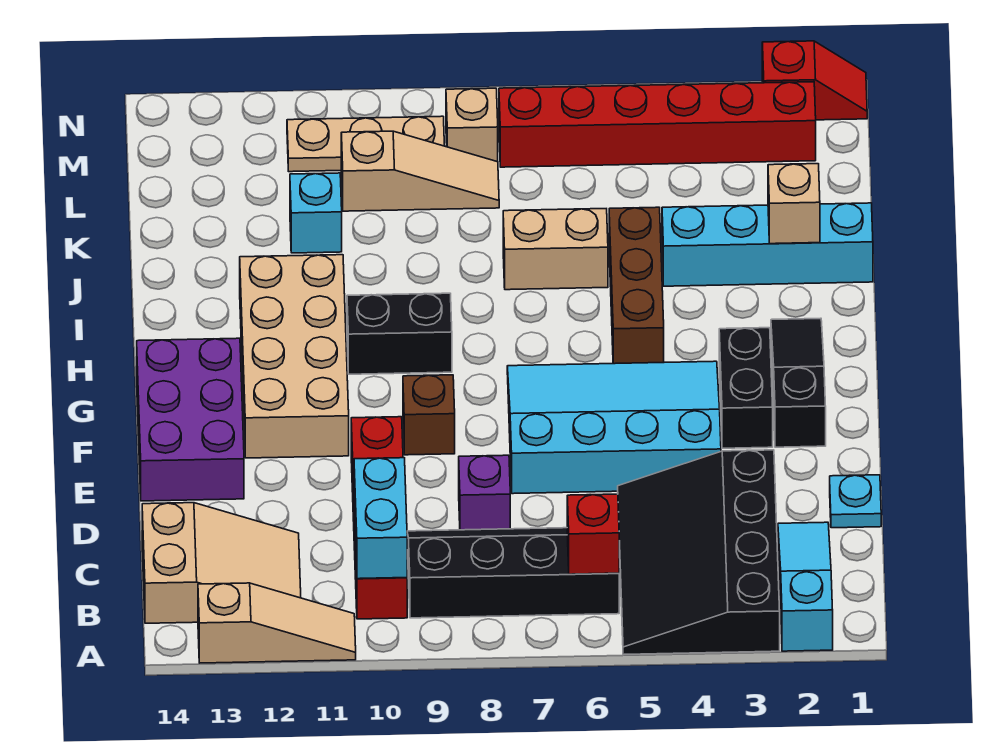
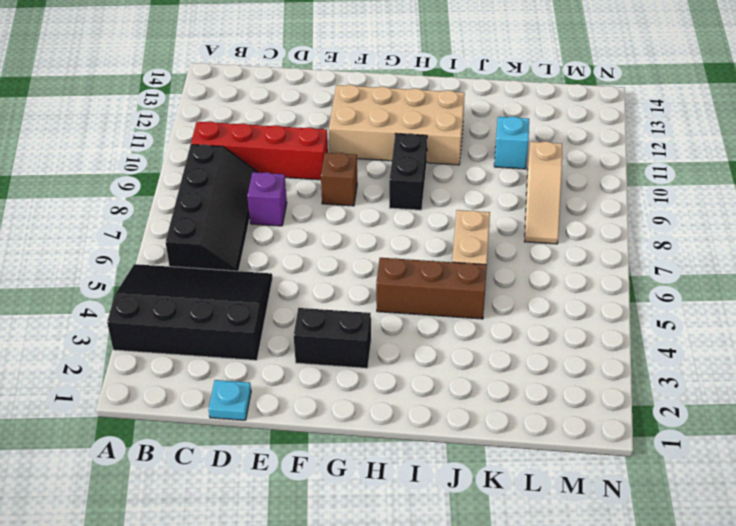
none -> cyan slope A2:C2 level 1 top A
none -> tan slope A11:A13 level 1 top 13
none -> tan slope B12:C14 level 1 top 14

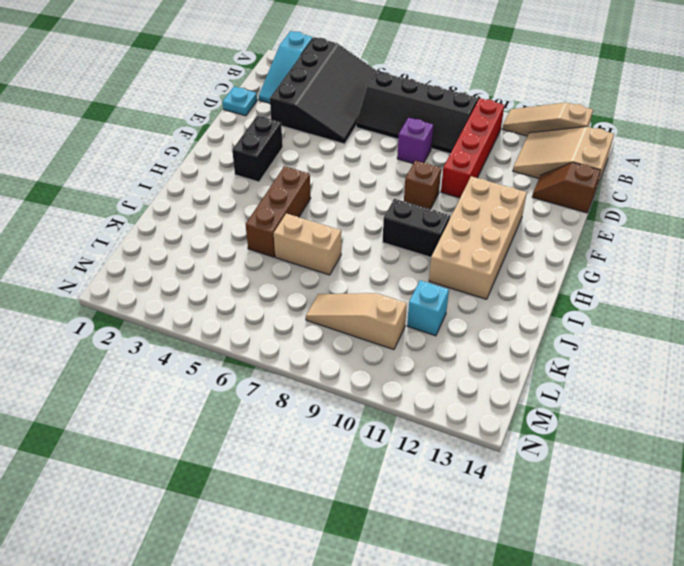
brown slope D13:D14 level 1 top 14 -> none
none -> cyan slope E4:G7 level 1 top E
none -> purple brick E13:G14 level 1
none -> black slope F2:H2 level 1 top F

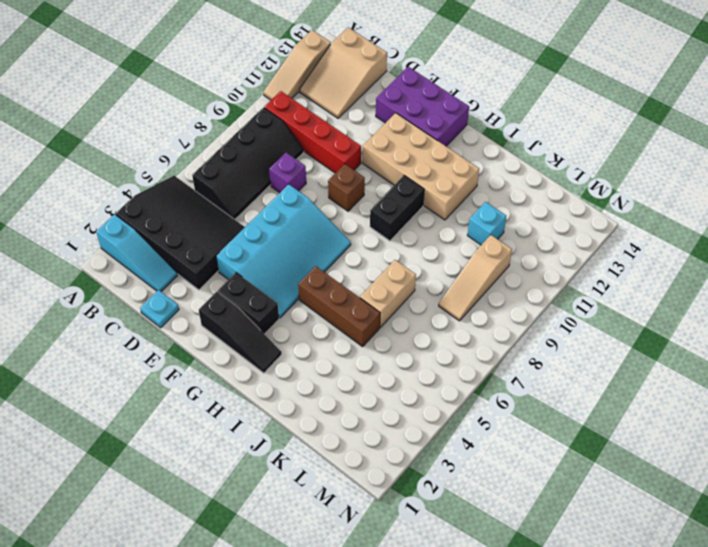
none -> cyan brick J1:J4 level 1
none -> red brick M2:M7 level 1
none -> tan brick M8 level 1

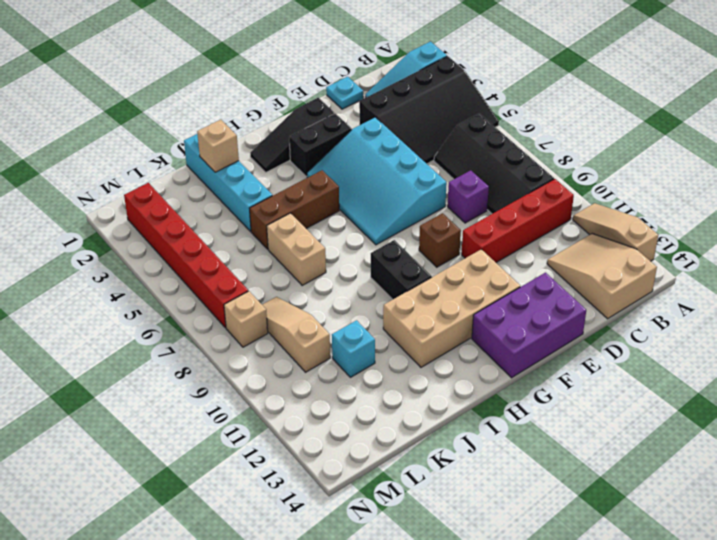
none -> tan plate M9:M11 level 1
none -> red slope N1:N2 level 1 top 2
none -> red brick B6 level 2

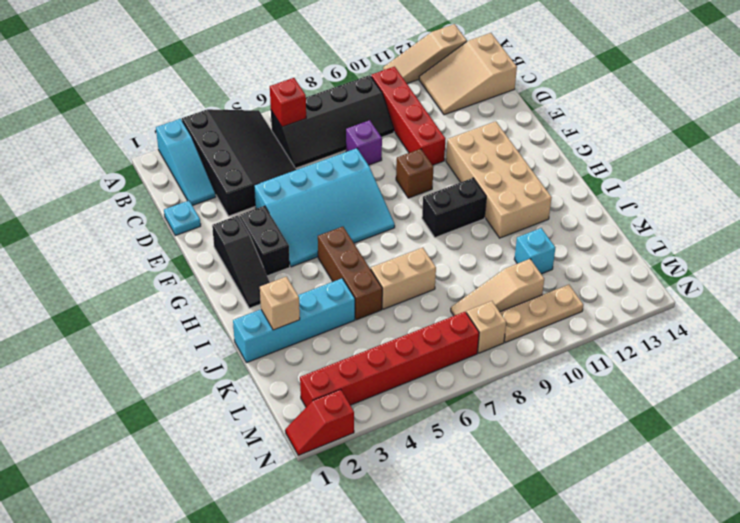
none -> purple brick E13:G14 level 1
none -> cyan brick B10:C10 level 2

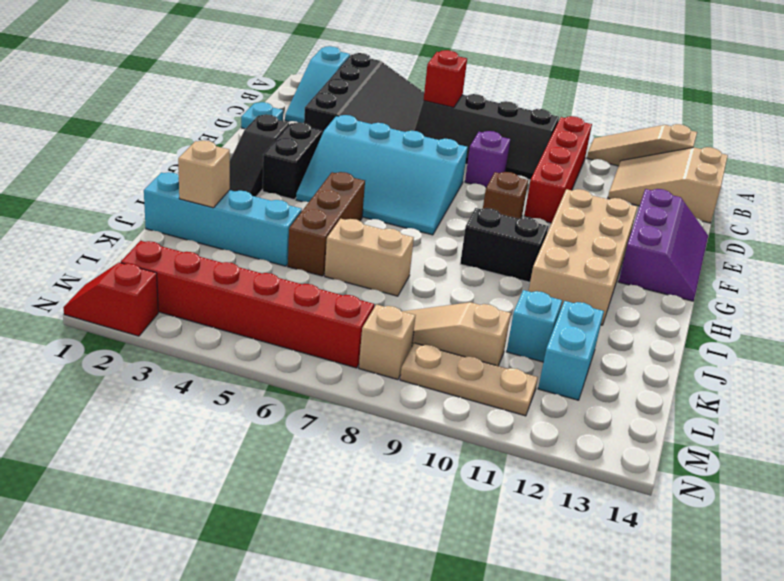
purple slope E13:G14 level 1 top 13 -> purple brick E13:G14 level 1
cyan brick K12:L12 level 1 -> cyan brick B10:C10 level 2

